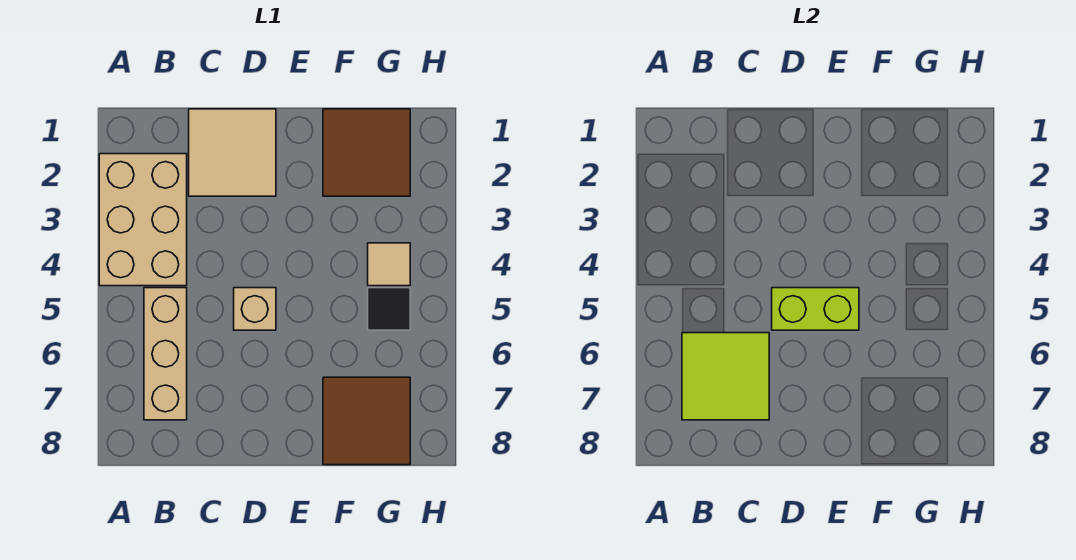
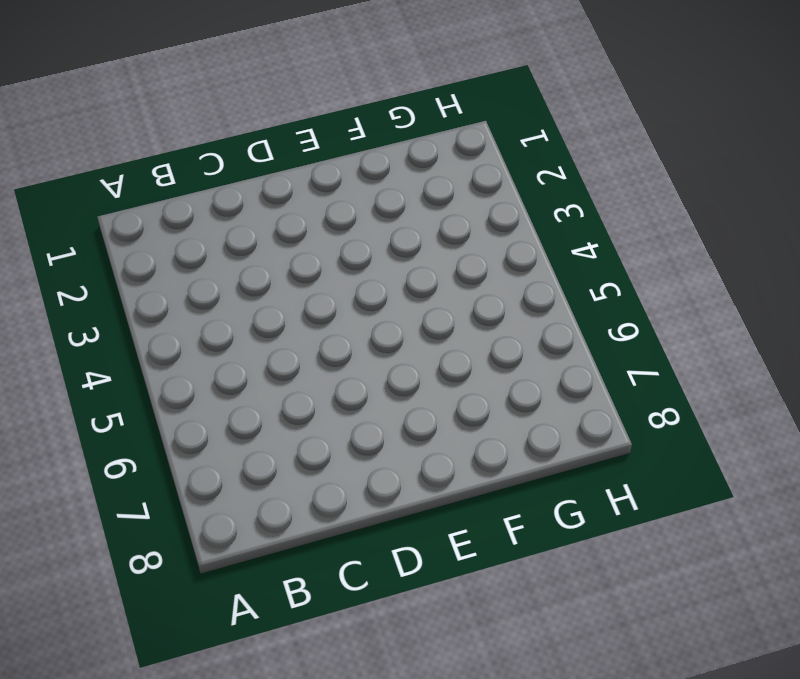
none -> tan brick A2:B4 level 1
none -> tan brick B5:B7 level 1

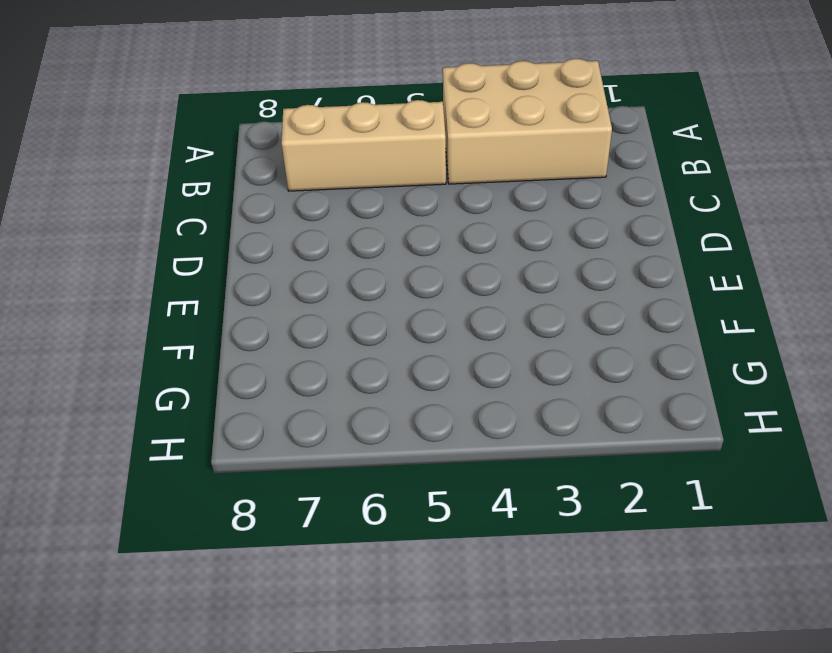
none -> tan tile C1:D2 level 1
none -> tan brick D5 level 1

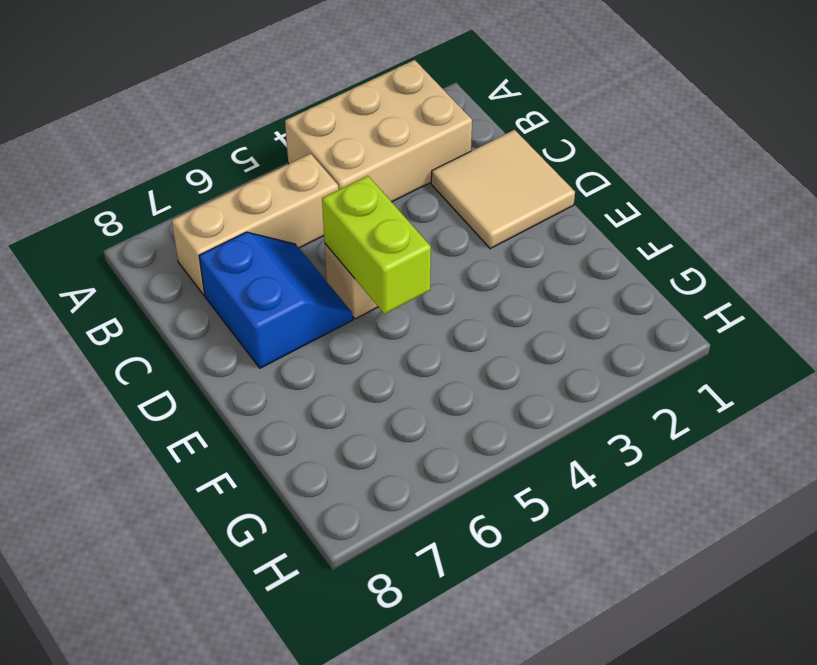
blue slope C6:D7 level 1 top 7 -> none
none -> brown tile F1:G2 level 1
none -> brown tile F7:G8 level 1

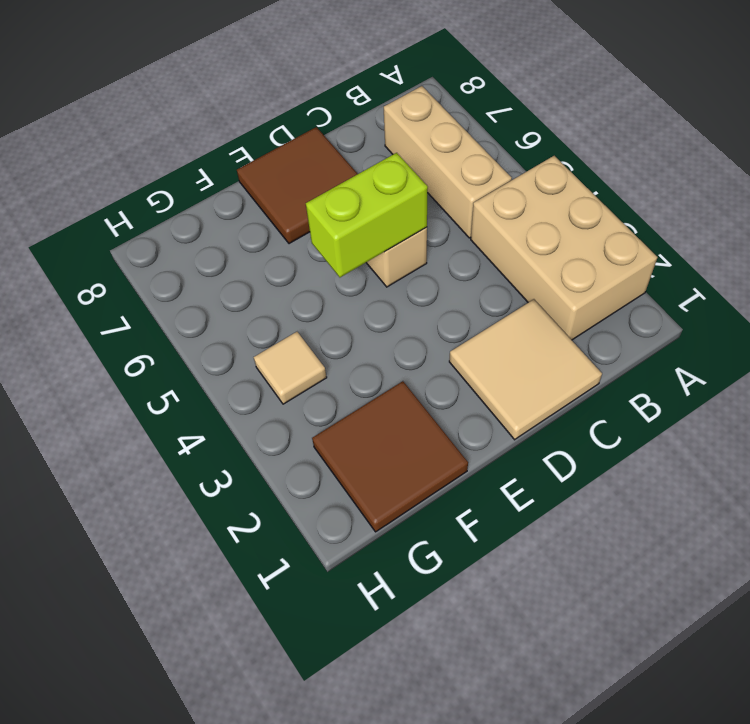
brown tile D7:E8 level 1 -> brown tile F7:G8 level 1
none -> black tile G5 level 1
none -> lime tile B6:C7 level 2

